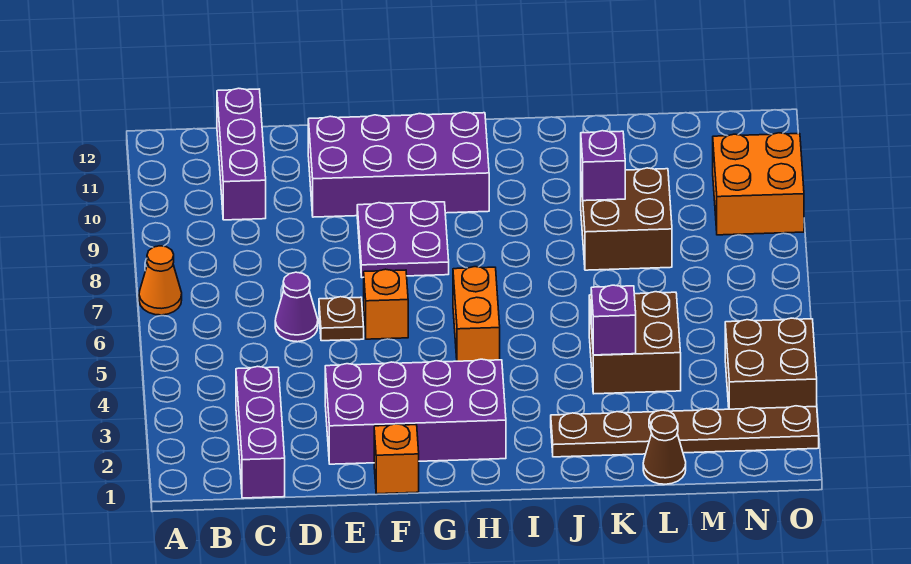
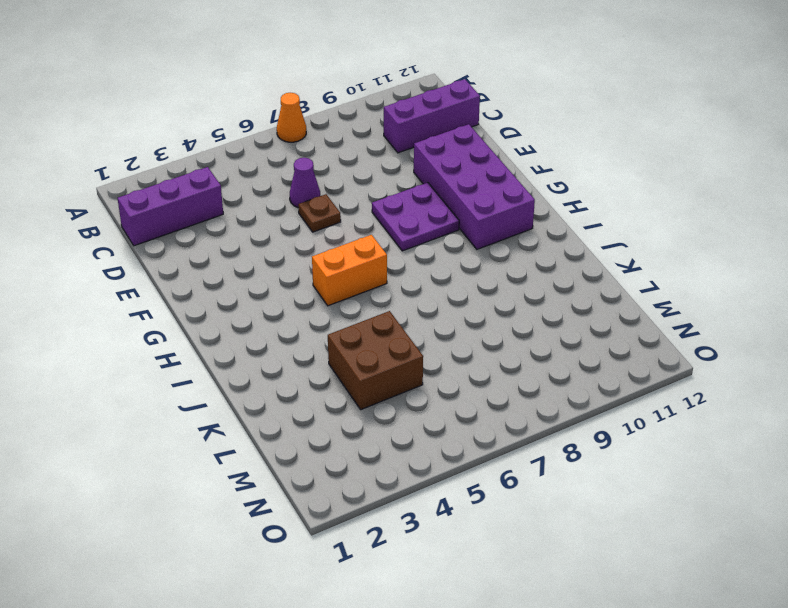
none -> purple brick E2:H3 level 1
none -> orange brick F1 level 1
none -> orange brick F6 level 1

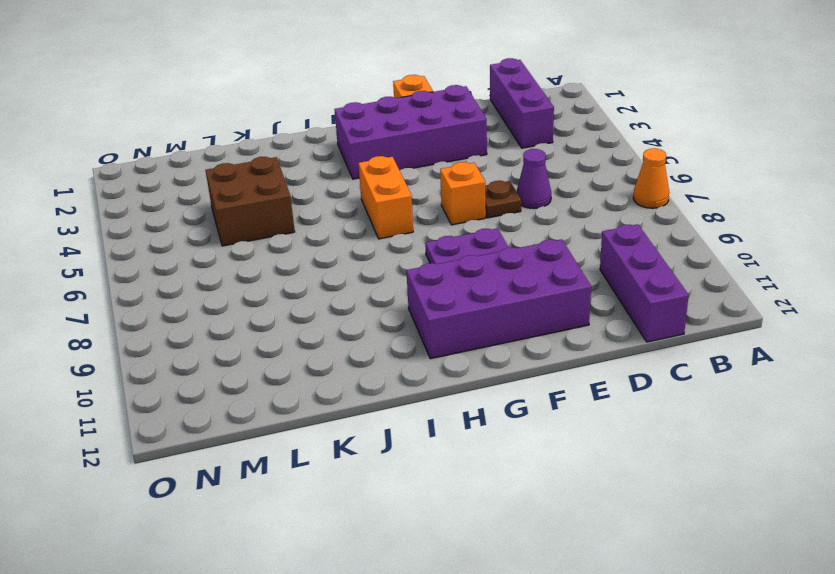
none -> brown plate J2:O2 level 1
none -> brown brick K8:L9 level 1
none -> brown cone L1 level 1

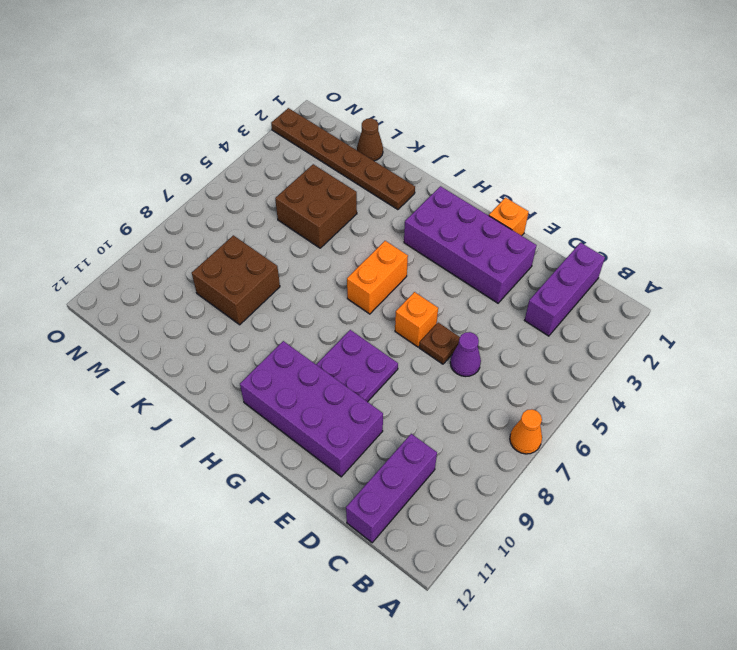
none -> brown brick N3:O4 level 1
none -> orange brick N9:O10 level 1
none -> purple brick K4 level 2

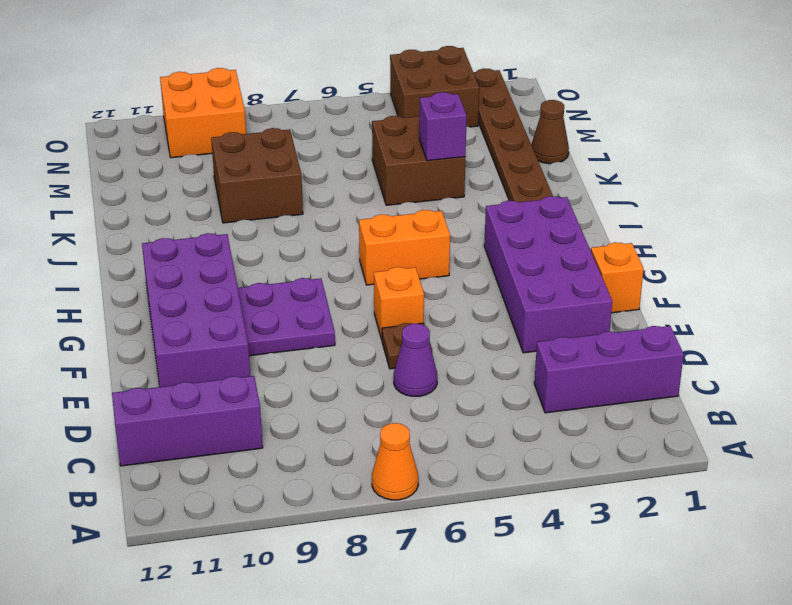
none -> purple brick K9 level 2

